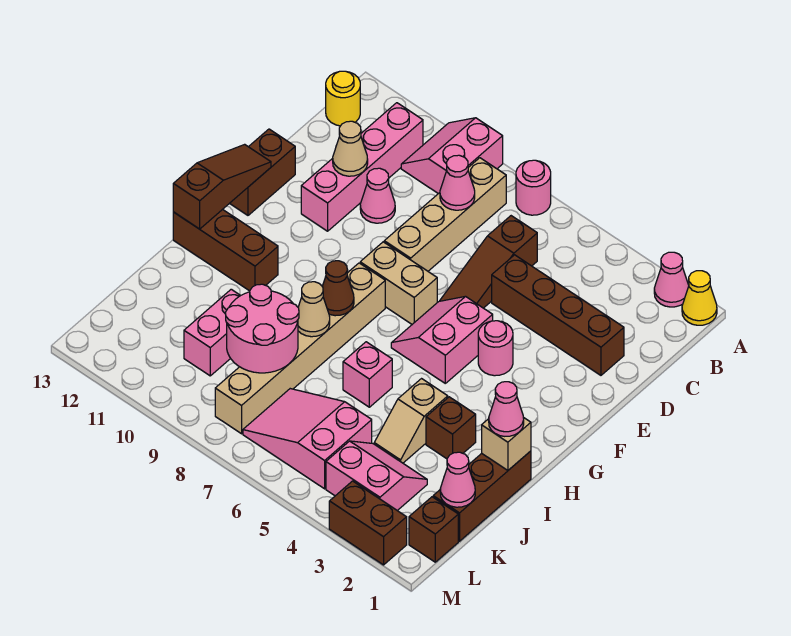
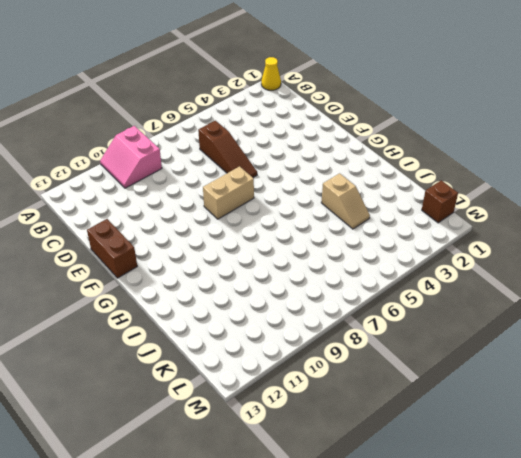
none -> pink cone A2 level 1
none -> pink round brick A7 level 1
none -> tan brick B8:E8 level 1
none -> pink brick B11:E11 level 1

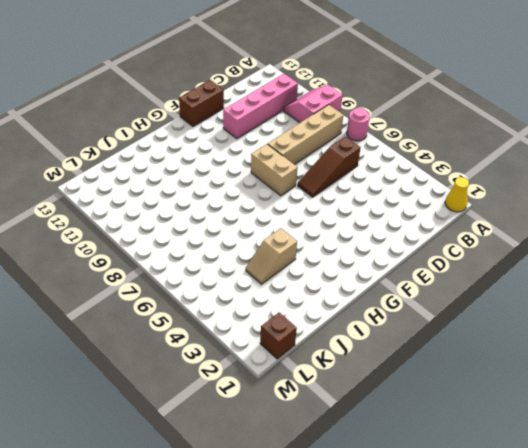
none -> pink cone A2 level 1
none -> yellow round brick B13 level 1
none -> brown brick D2:D5 level 1
none -> pink cone D10 level 1

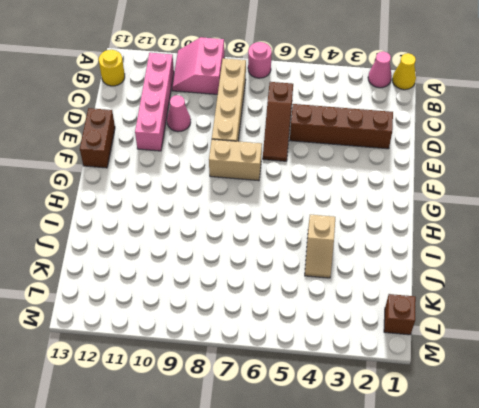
none -> pink round brick F4 level 1
none -> pink slope F5:G6 level 1 top 5
none -> tan brick G8:L8 level 1
none -> brown brick H11:H13 level 1

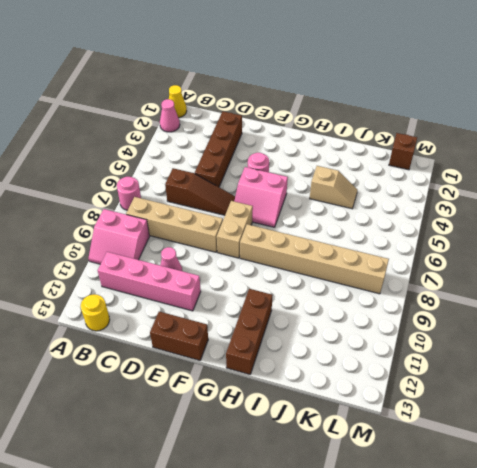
none -> brown brick I1:K1 level 1
none -> brown brick I3 level 1
none -> pink brick I6 level 1
none -> pink brick J10:K10 level 1

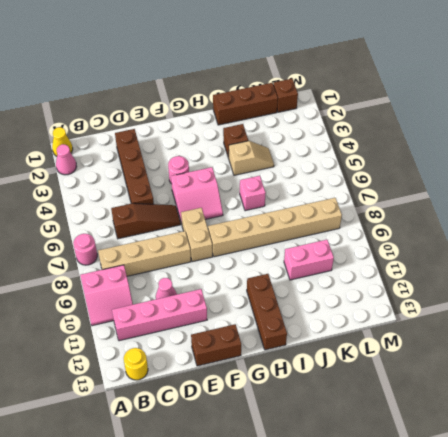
none -> pink slope K3:L4 level 1 top L
none -> pink slope K5:L7 level 1 top 5
none -> brown brick M2:M3 level 1
none -> pink cone C8 level 2

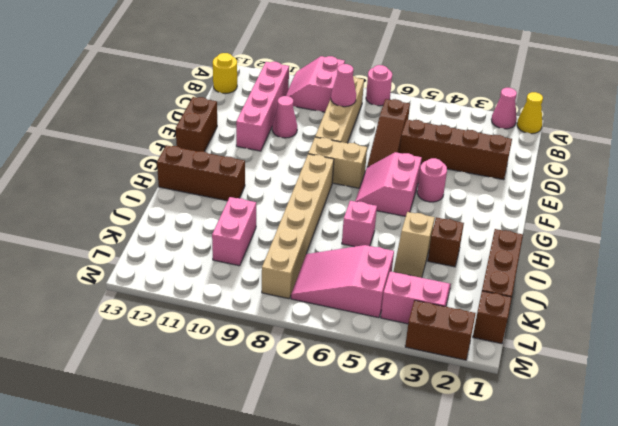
none -> tan cone D11 level 2
none -> brown slope F13:H13 level 2 top H
none -> brown cone H8 level 2
none -> tan brick I1 level 2

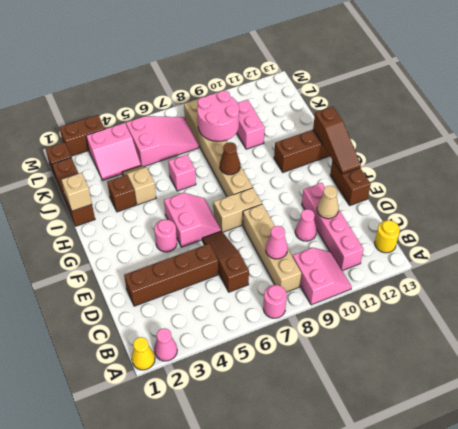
none -> tan cone I8 level 2
none -> pink cone K1 level 2
none -> pink cone I1 level 3

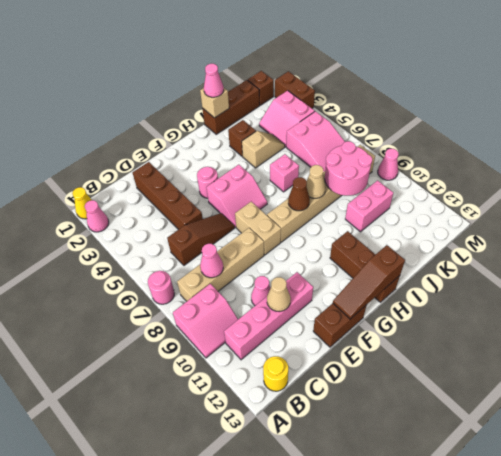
pink cone M9 level 1 -> pink cone K1 level 2

